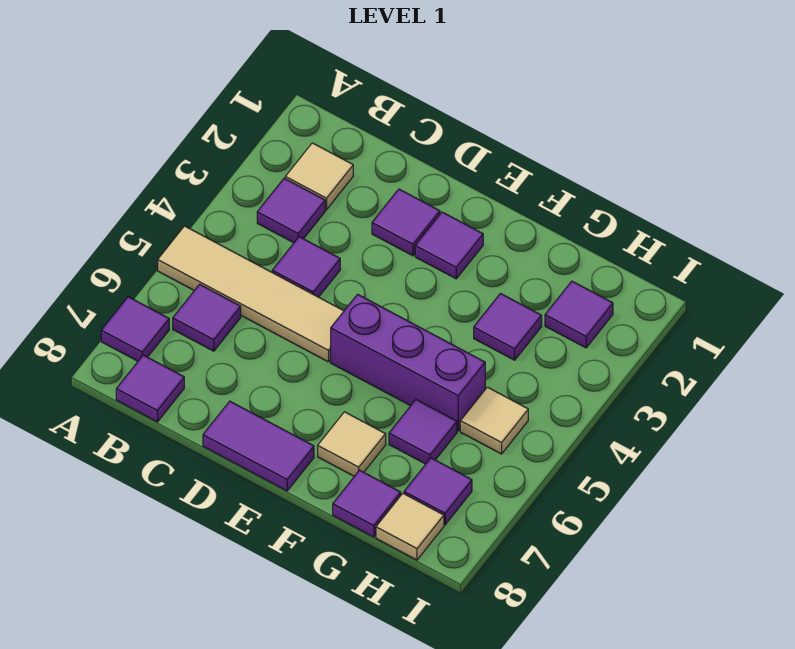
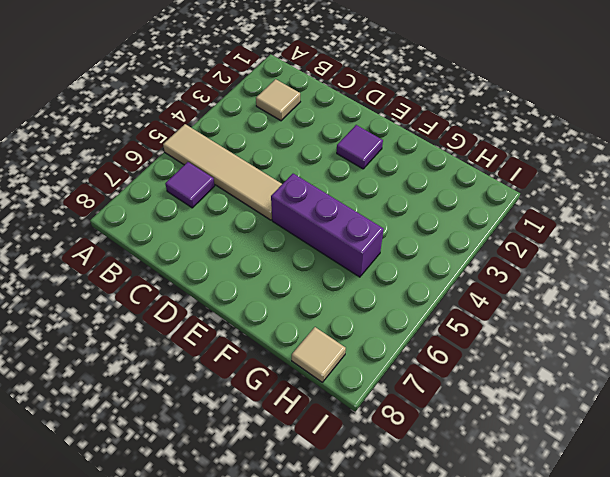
none -> purple tile A7 level 1
none -> purple tile B3 level 1
none -> purple tile B8 level 1

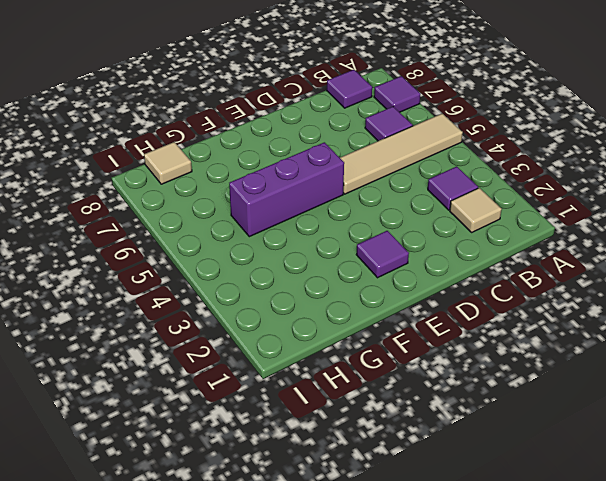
none -> purple tile C4 level 1
none -> purple tile D2 level 1
none -> purple tile D8:E8 level 1

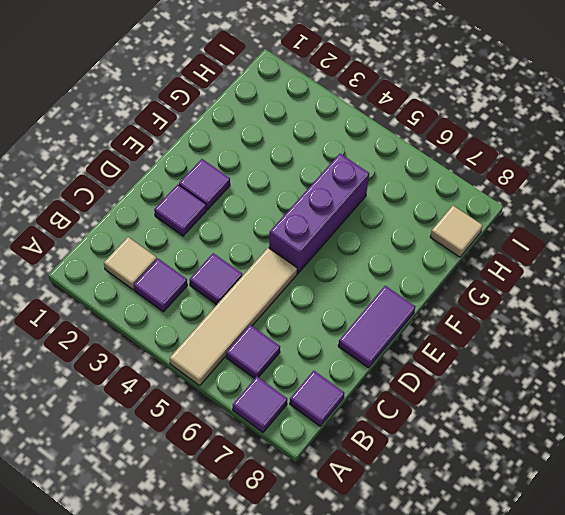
none -> tan tile F7 level 1
none -> purple tile G3 level 1
none -> purple tile G6 level 1

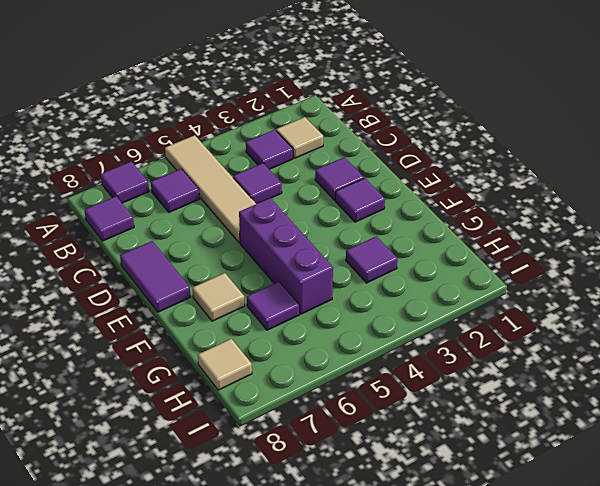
none -> purple tile G8 level 1
none -> purple tile H2 level 1
none -> tan tile H5 level 1

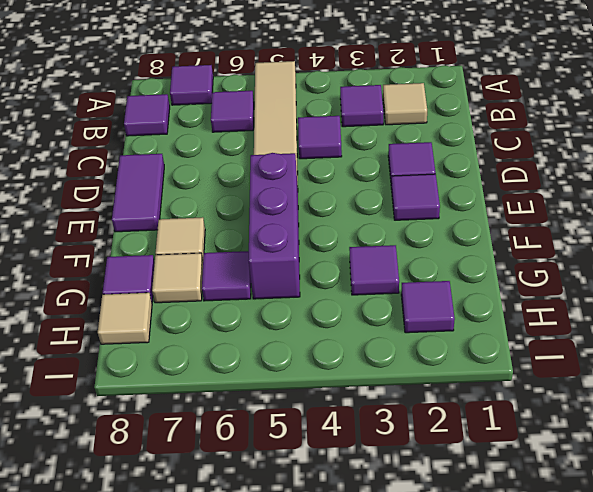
tan tile G7 level 1 -> tan tile H5 level 1
none -> purple tile H7 level 1

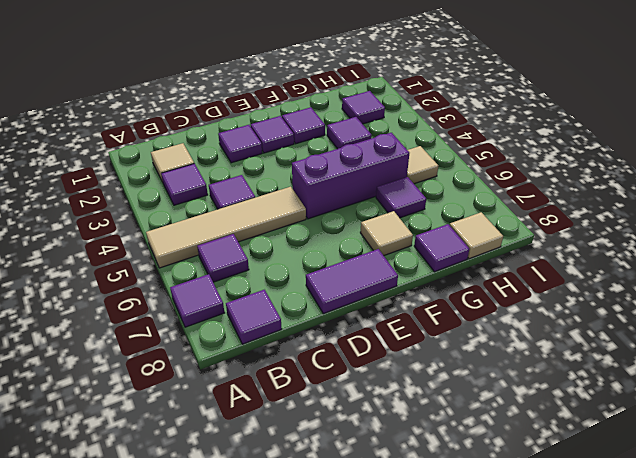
purple tile F2 level 1 -> purple tile H7 level 1

